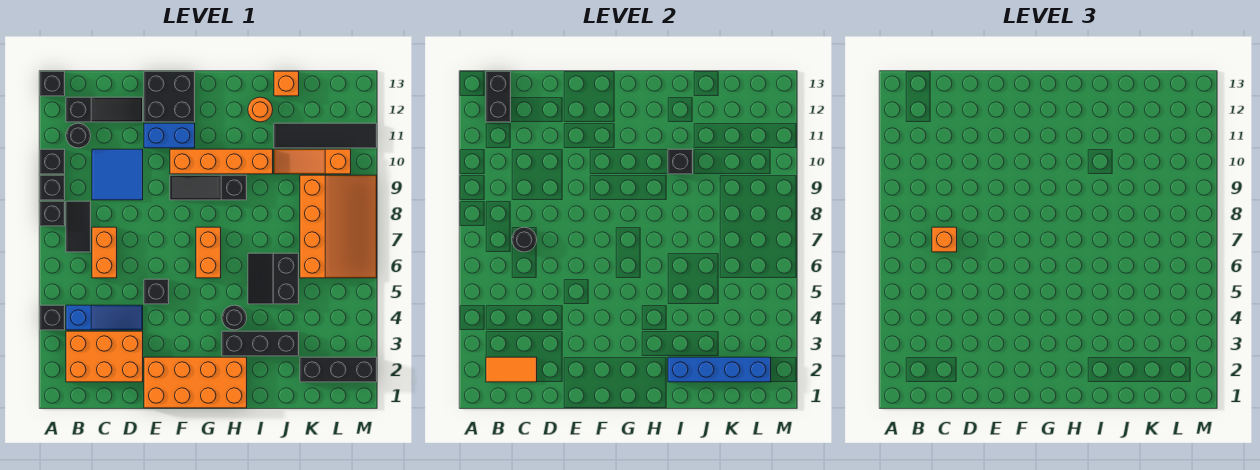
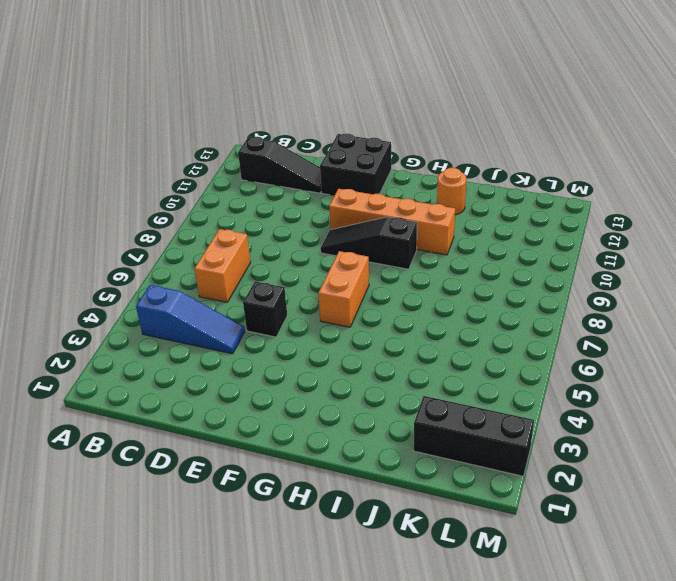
none -> black brick A4 level 1
none -> black brick A8 level 1
none -> black brick A9 level 1
none -> black brick A10 level 1

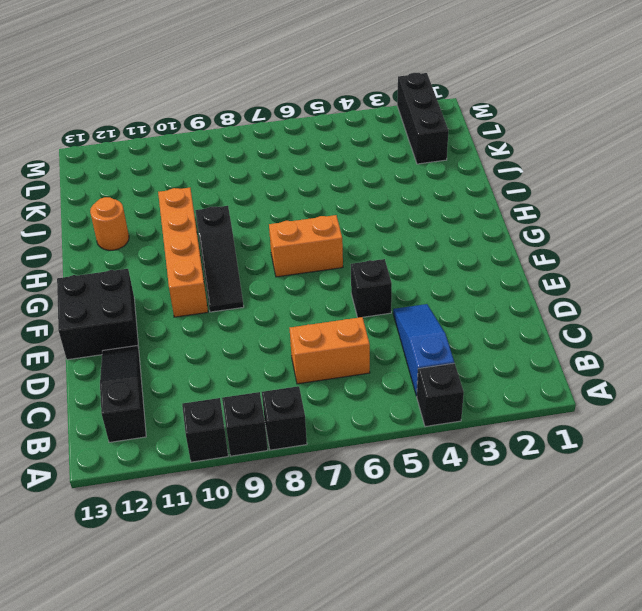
none -> black brick A13 level 1
none -> orange brick B2:D3 level 1
none -> black tile B7:B8 level 1
none -> black round brick B11 level 1

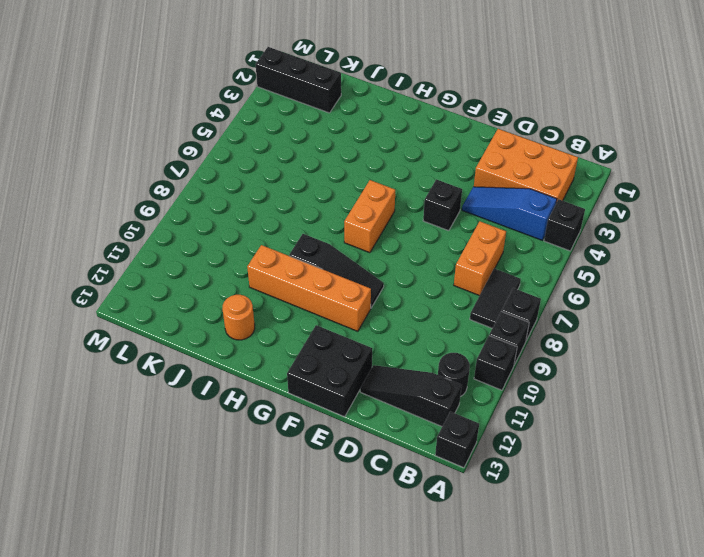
none -> blue tile C9:D10 level 1
none -> orange brick E1:H2 level 1
none -> blue brick E11:F11 level 1
none -> black brick H3:J3 level 1

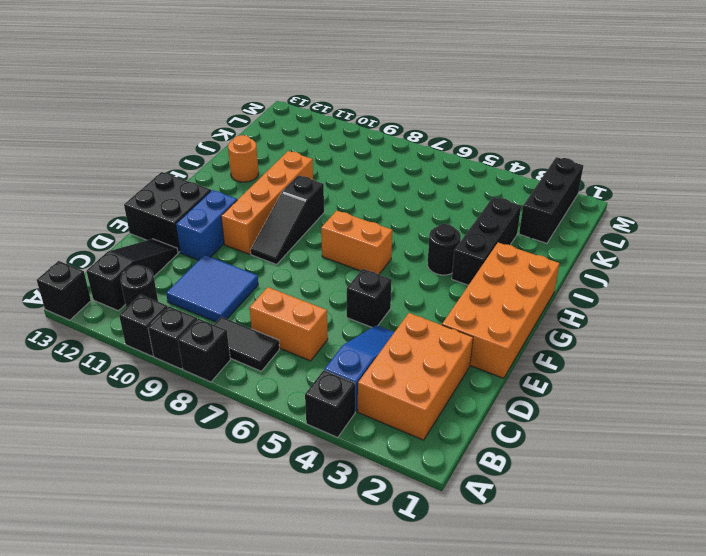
none -> black slope I5:J6 level 1 top J
none -> orange slope J10:L10 level 1 top L
none -> black tile J11:M11 level 1
none -> orange brick J13 level 1

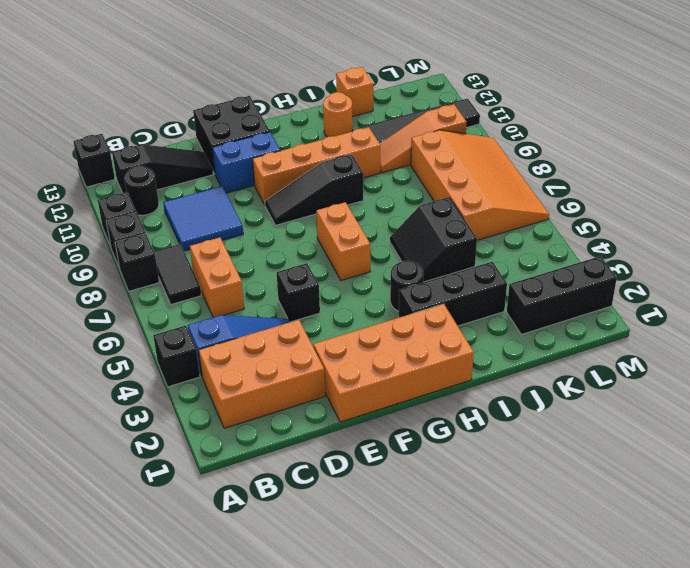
none -> orange tile B2:C2 level 2
none -> black brick B12:B13 level 2
none -> black round brick C7 level 2
none -> blue brick I2:L2 level 2

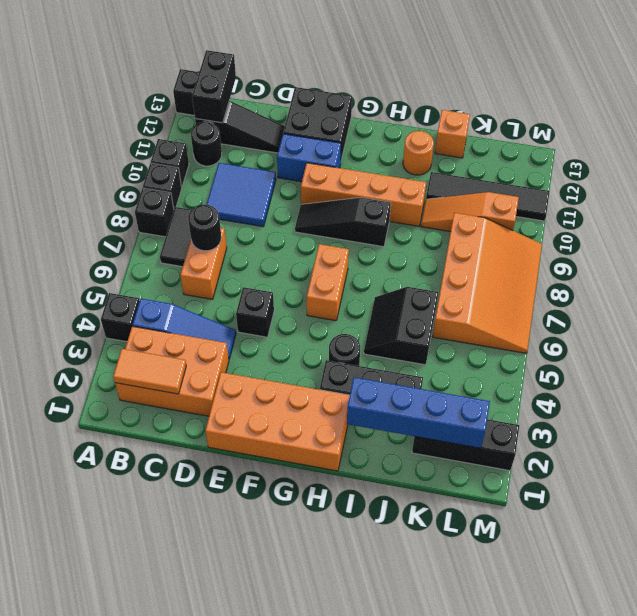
none -> black brick I10 level 2
none -> orange brick C7 level 3

